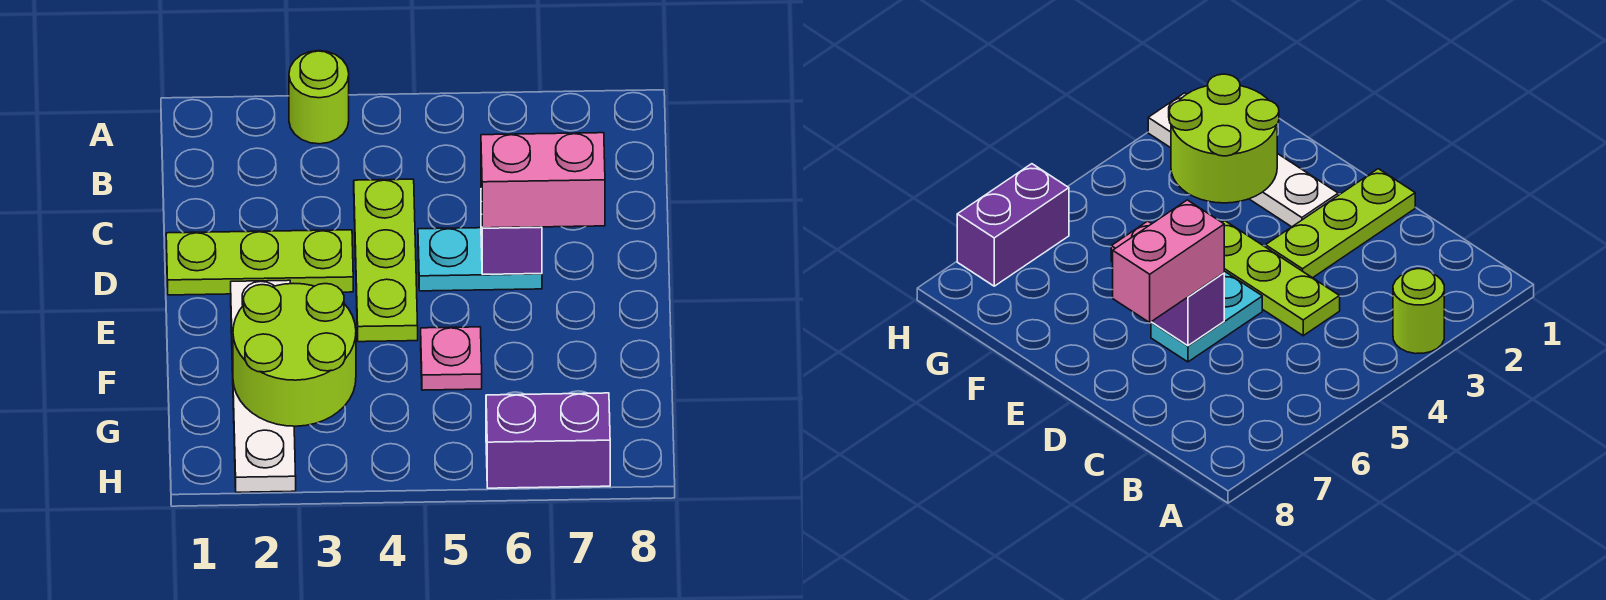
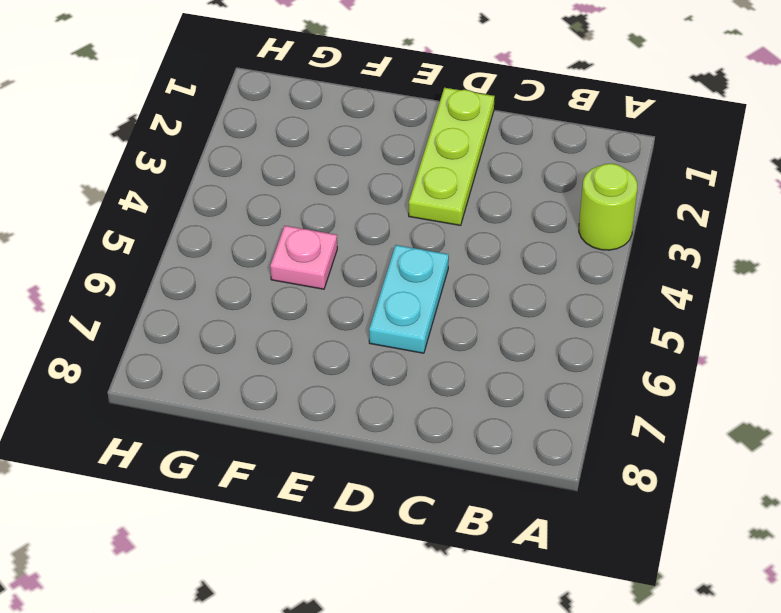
none -> lime plate C4:E4 level 1
none -> white plate E2:H2 level 1

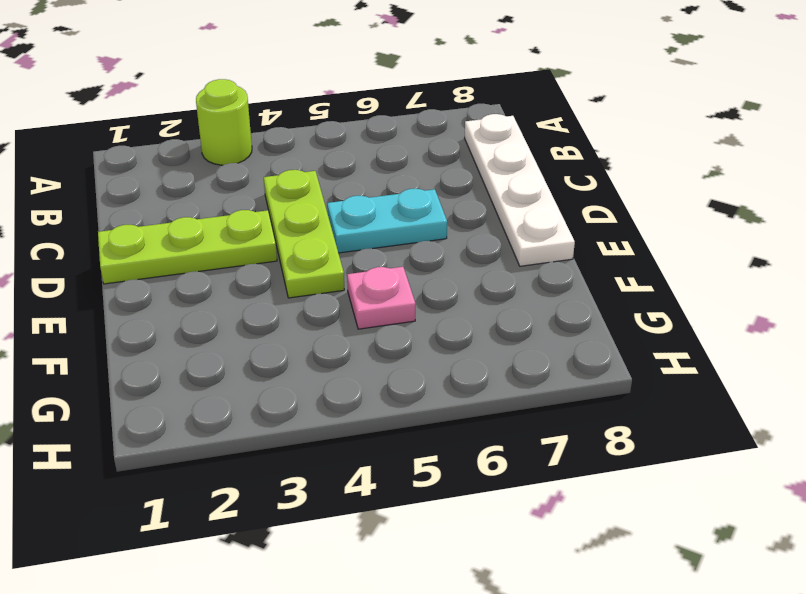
white plate B8:E8 level 1 -> white plate E2:H2 level 1
none -> purple brick H6:H7 level 1
none -> purple brick D6 level 2

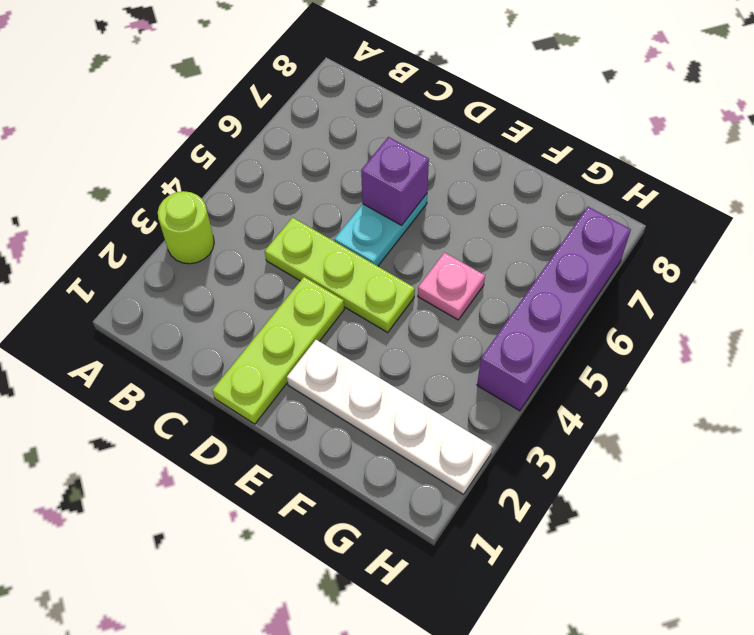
purple brick H4:H7 level 1 -> purple brick H6:H7 level 1
none -> lime round brick F2:G3 level 2
none -> pink brick D6:D7 level 3

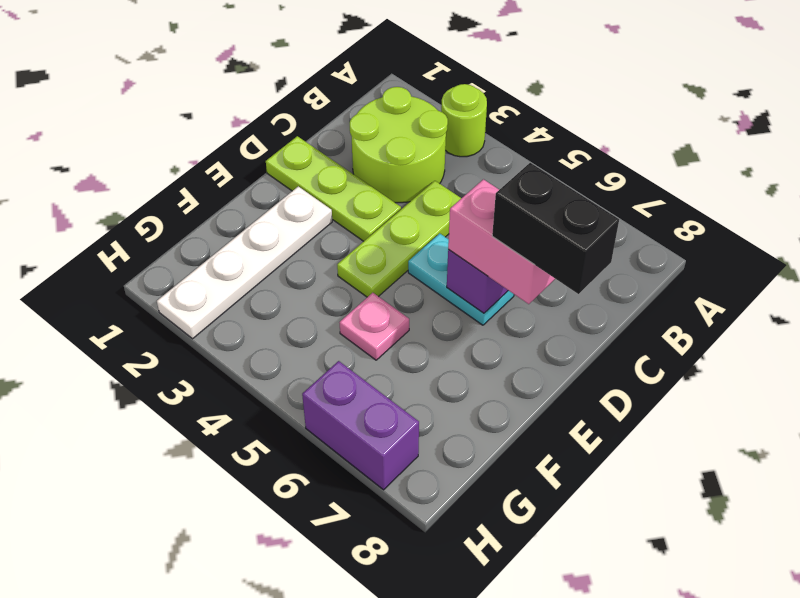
lime round brick B2:C3 level 1 -> lime round brick F2:G3 level 2
black brick D7:D8 level 4 -> none

